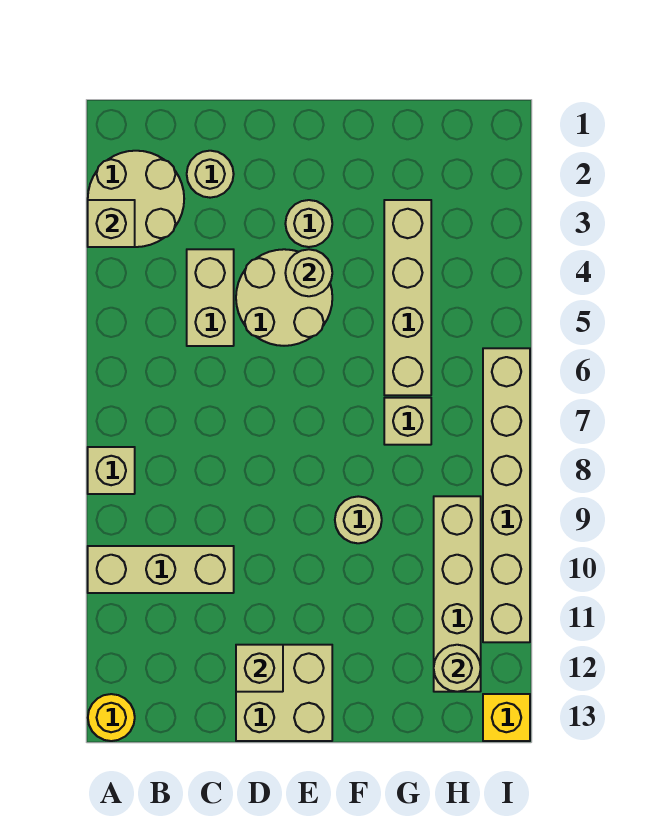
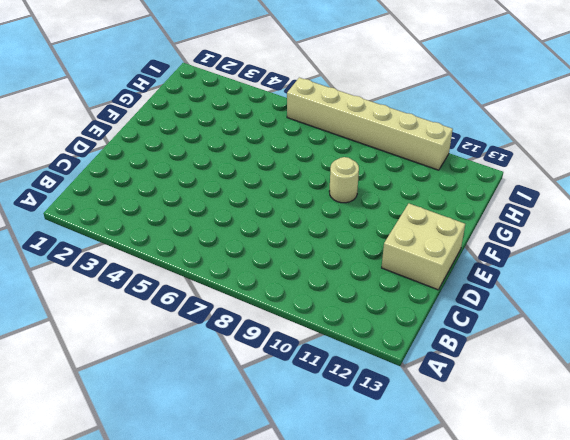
none -> tan round brick A2:B3 level 1
none -> tan brick A8 level 1
none -> tan brick A10:C10 level 1

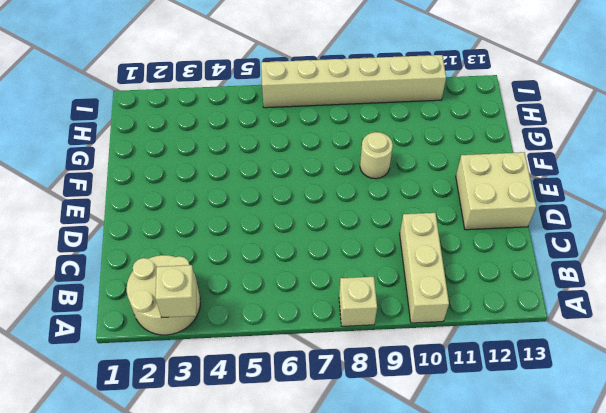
none -> yellow round brick A13 level 1
none -> tan round brick C2 level 1
none -> tan brick C4:C5 level 1

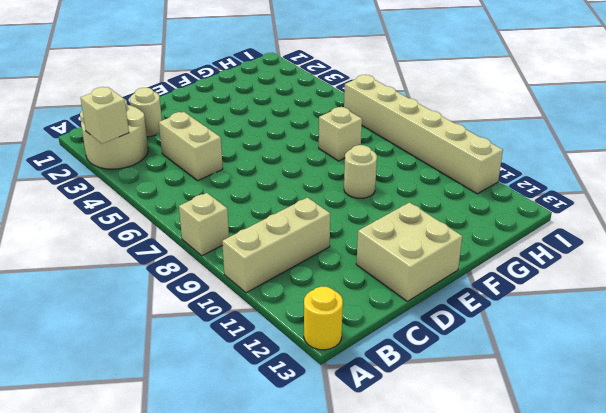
none -> tan round brick D4:E5 level 1
none -> tan round brick E3 level 1
none -> tan brick G3:G6 level 1

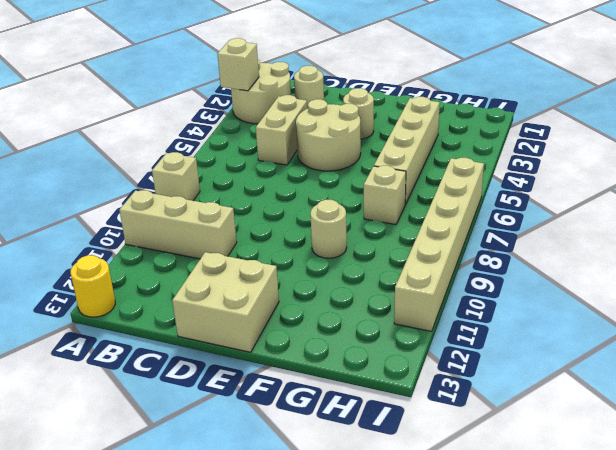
none -> tan brick H9:H12 level 1
none -> yellow brick I13 level 1
none -> tan brick D12 level 2

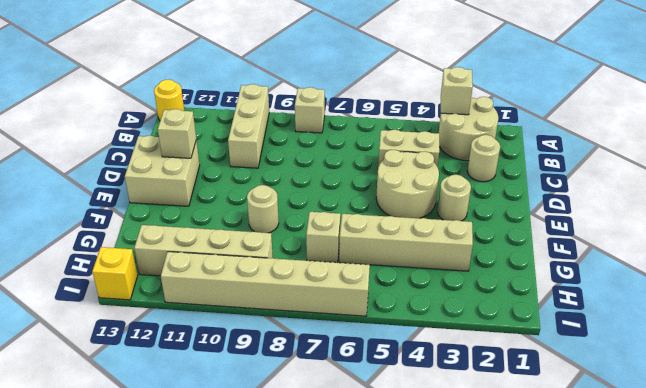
none -> tan round brick E4 level 2
none -> tan round brick H12 level 2

